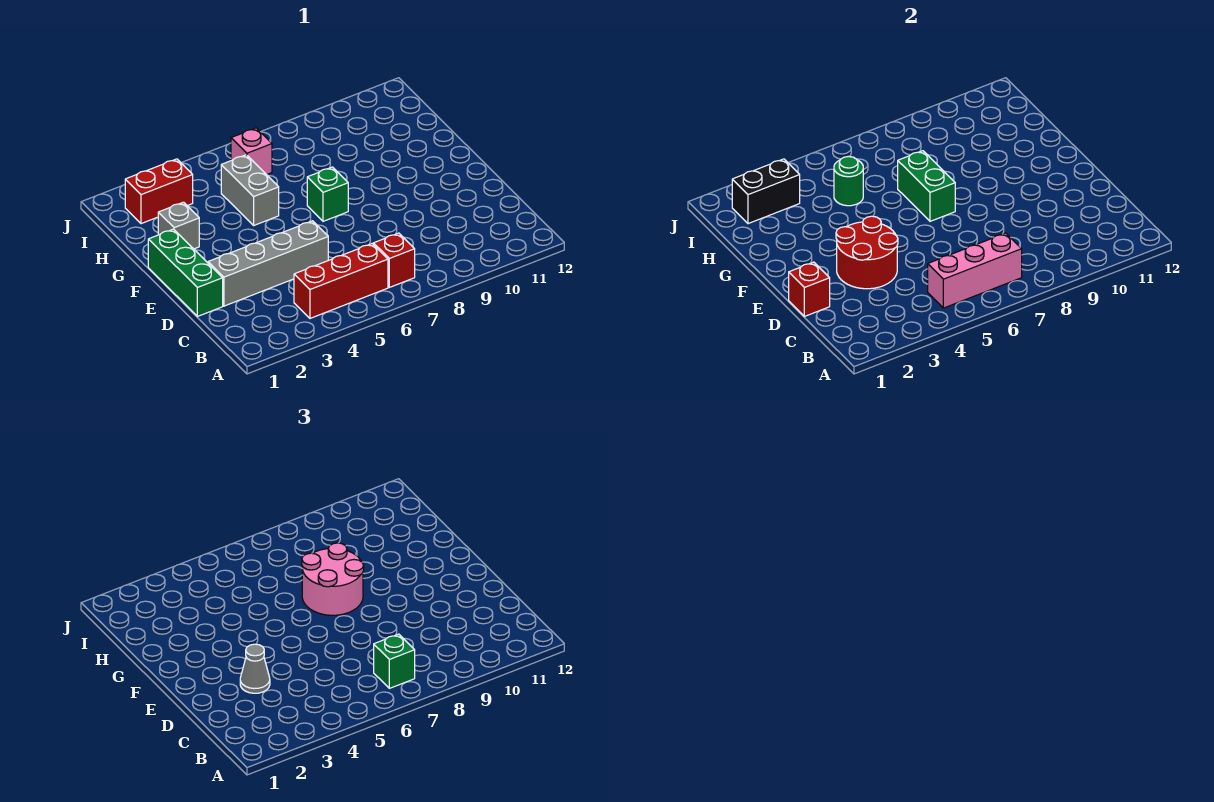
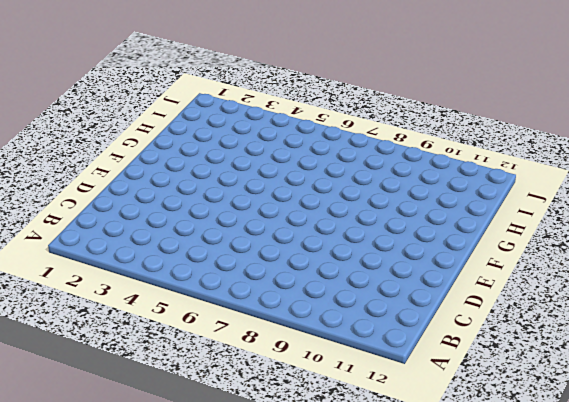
none -> red brick B4:B6 level 1
none -> red brick B7 level 1
none -> green brick D1:F1 level 1

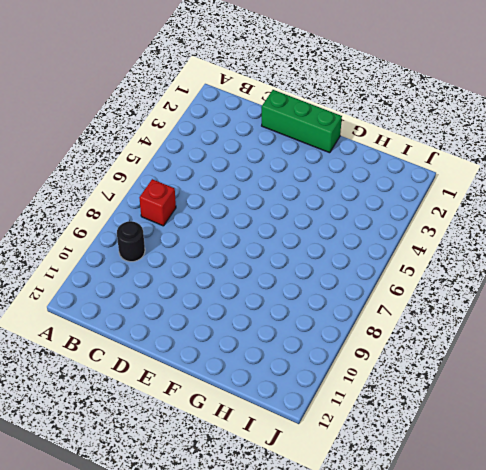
black round brick B9 level 1 -> none
none -> red brick B4:B6 level 1
none -> grey brick D2:D5 level 1
none -> green brick F7 level 1

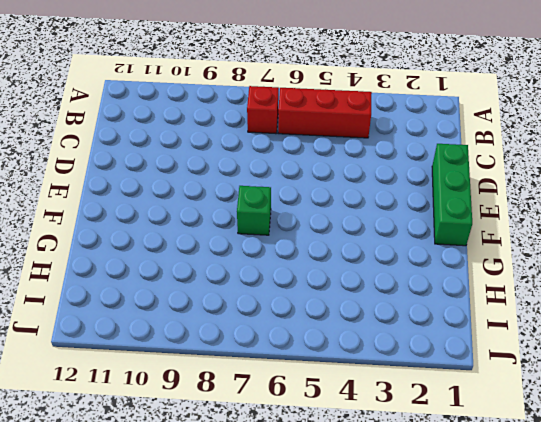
none -> grey brick D2:D5 level 1
none -> grey brick G2 level 1
none -> grey brick G5:H5 level 1

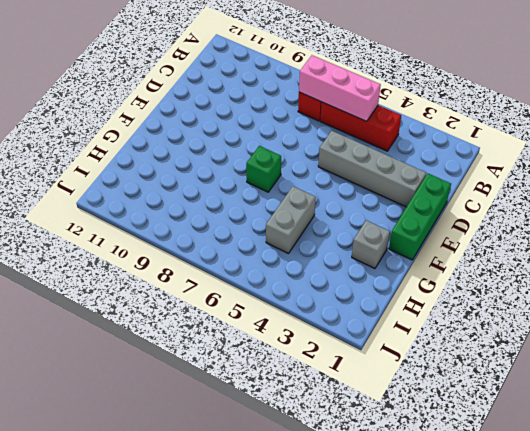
none -> red brick I2:I3 level 1
none -> pink brick I6 level 1
none -> red brick D1 level 2

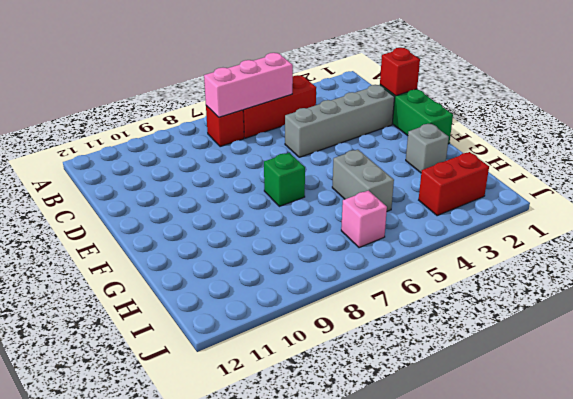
none -> red round brick D3:E4 level 2
none -> green brick F7:G7 level 2
none -> green round brick H5 level 2

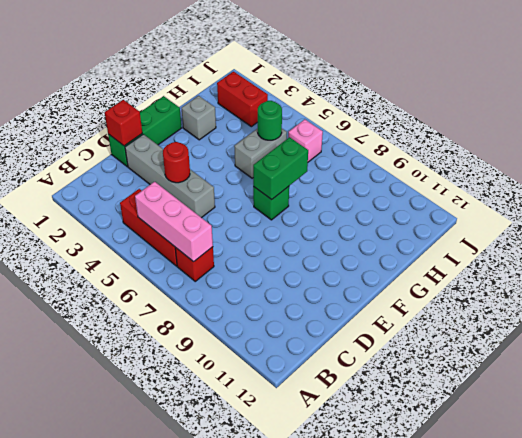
red round brick D4 level 2 -> red round brick D3:E4 level 2
none -> black brick I2:I3 level 2
none -> green brick B7 level 3
none -> grey cone D3 level 3

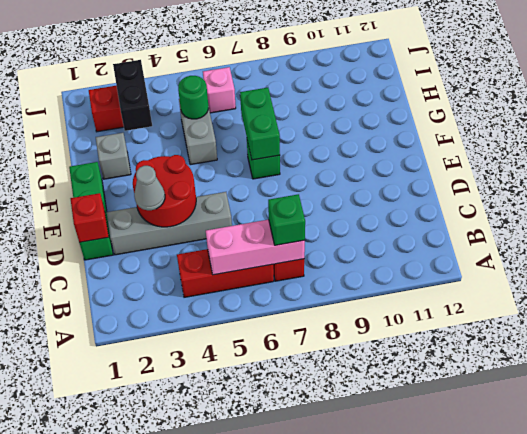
black brick H3:I3 level 2 -> black brick I2:I3 level 2
none -> pink round brick F7:G8 level 3

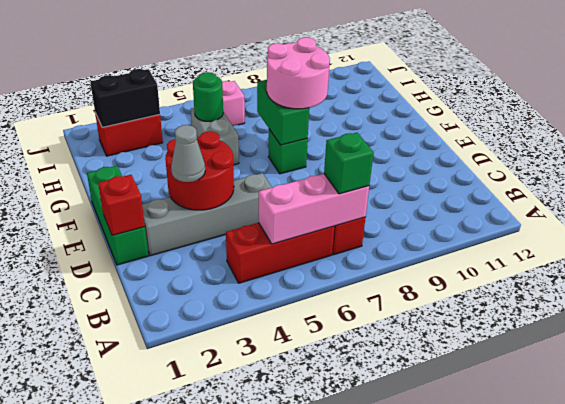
none -> grey brick G2 level 1

